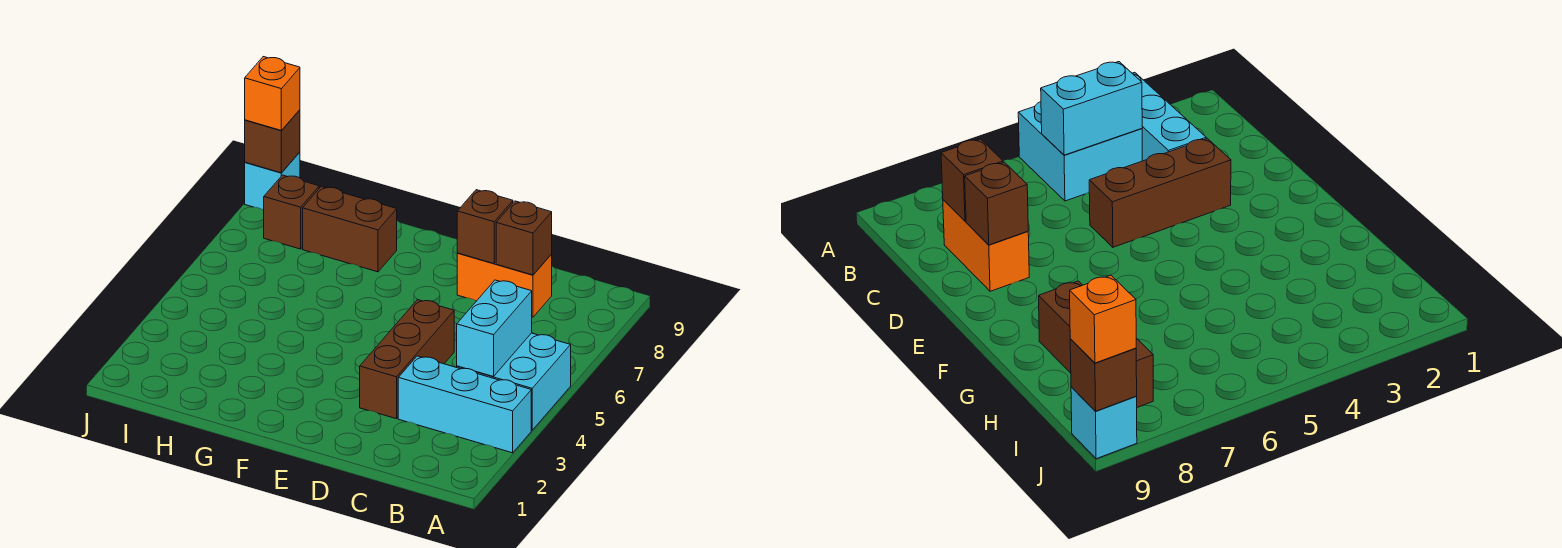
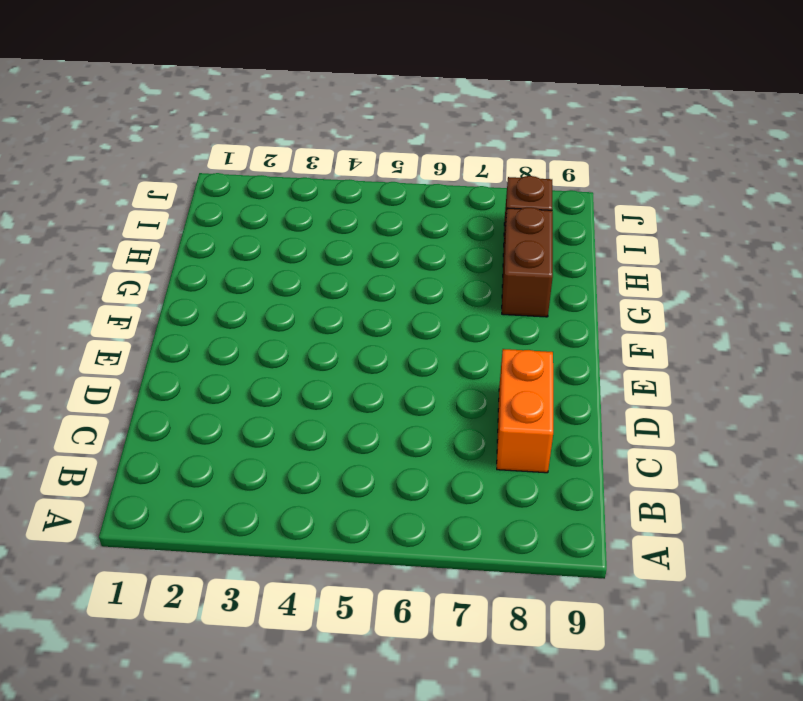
none -> cyan brick A3:C3 level 1
none -> cyan brick A4:B5 level 1
none -> brown brick D3:D5 level 1

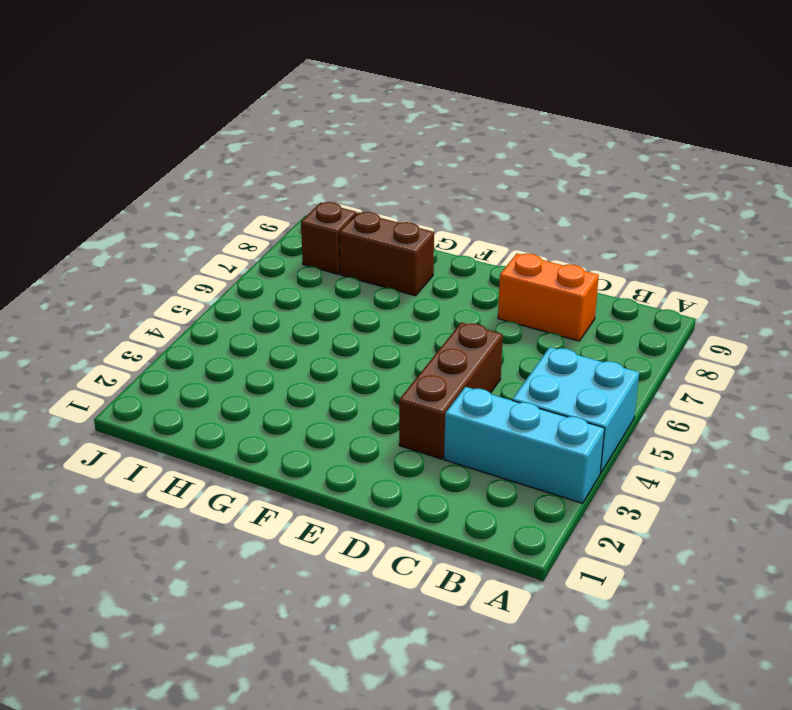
none -> cyan brick J9 level 1
none -> cyan brick B4:B5 level 2
none -> brown brick C8 level 2

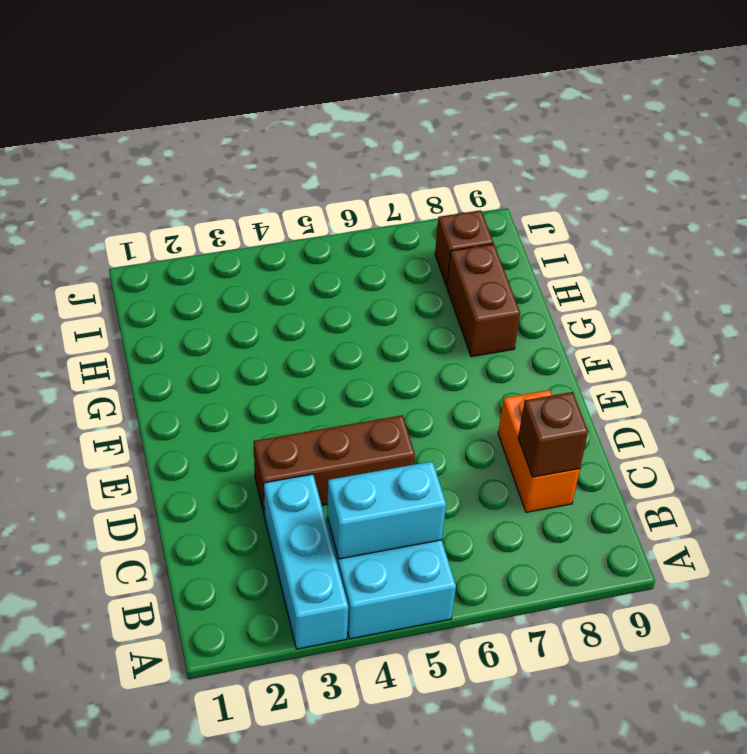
none -> cyan brick J9 level 1
none -> brown brick D8 level 2
none -> brown brick J9 level 2

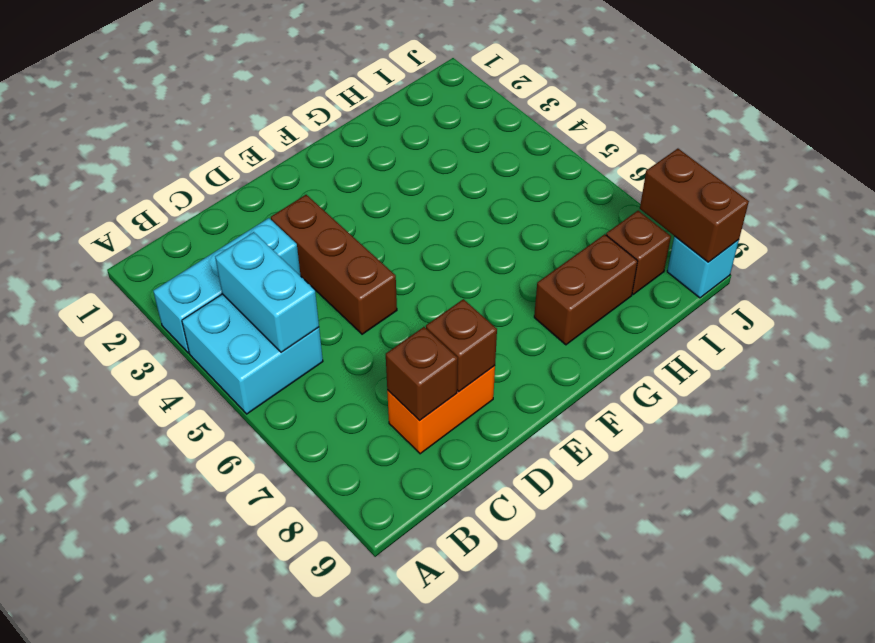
brown brick J8:J9 level 2 -> brown brick J9 level 2
none -> orange brick J9 level 3

